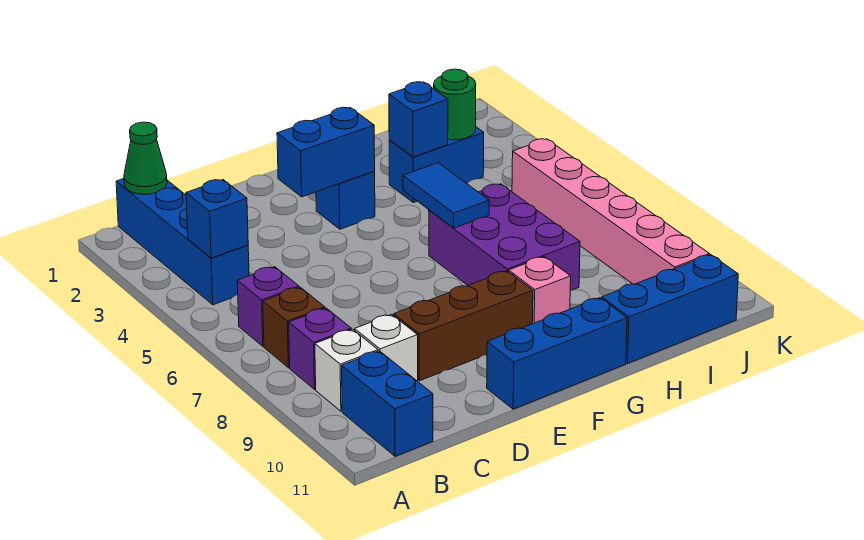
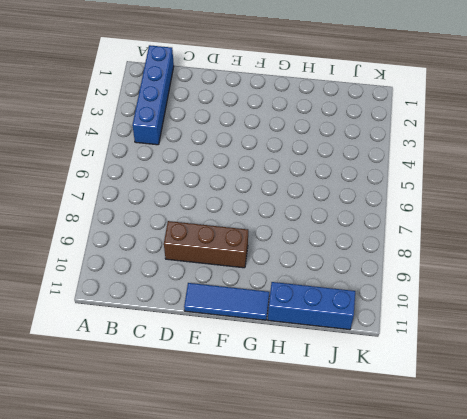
blue tile E11:G11 level 1 -> blue brick E11:G11 level 1
none -> purple brick B6 level 1
none -> brown brick B7 level 1
none -> purple brick B8 level 1

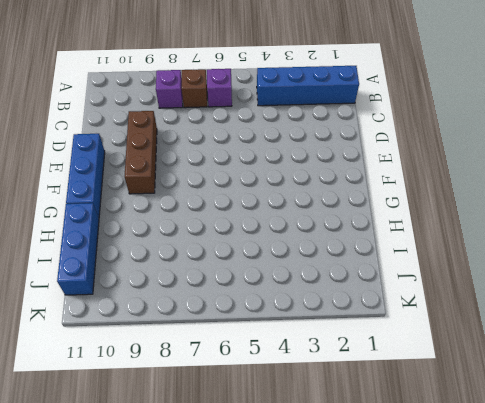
none -> white brick B9 level 1
none -> blue brick B10:B11 level 1
none -> white brick C9 level 1

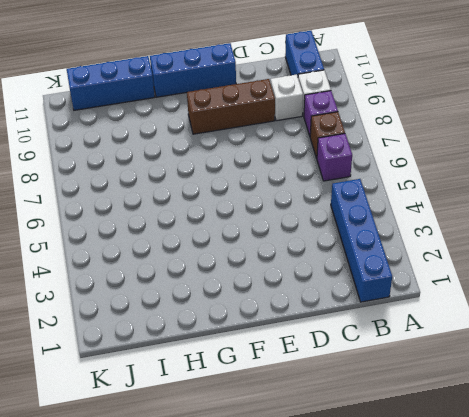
none -> blue brick F3 level 1
none -> purple brick G6:H8 level 1
none -> pink brick G9 level 1

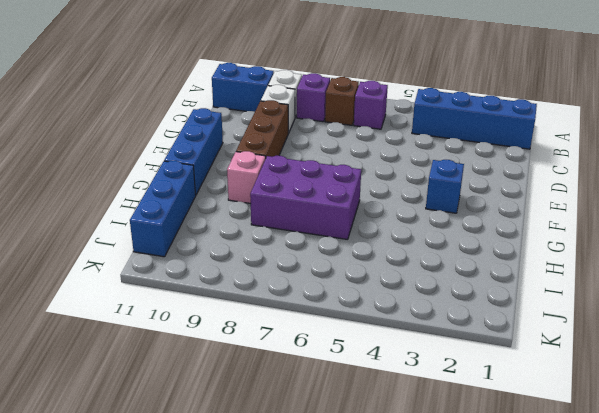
none -> blue brick H3:I3 level 1
none -> pink brick J5:J10 level 1
none -> green cone B1 level 2

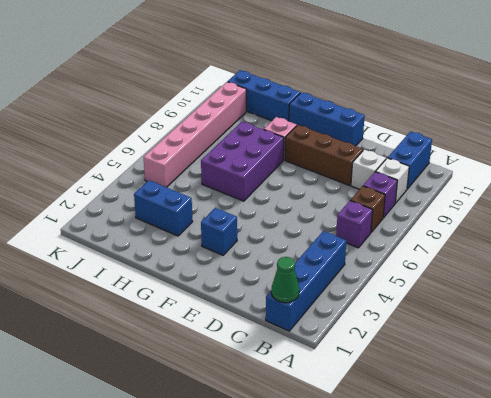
none -> blue brick B4 level 2
none -> blue brick E3:F3 level 2
none -> blue tile G5:G6 level 2

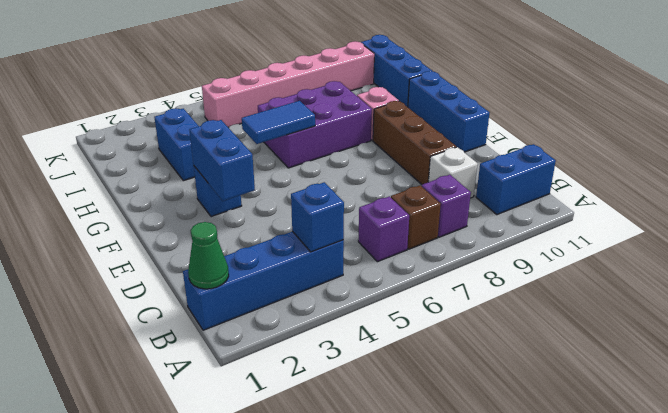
none -> white brick B9 level 1
none -> blue brick H3 level 2
none -> green round brick I3 level 2

